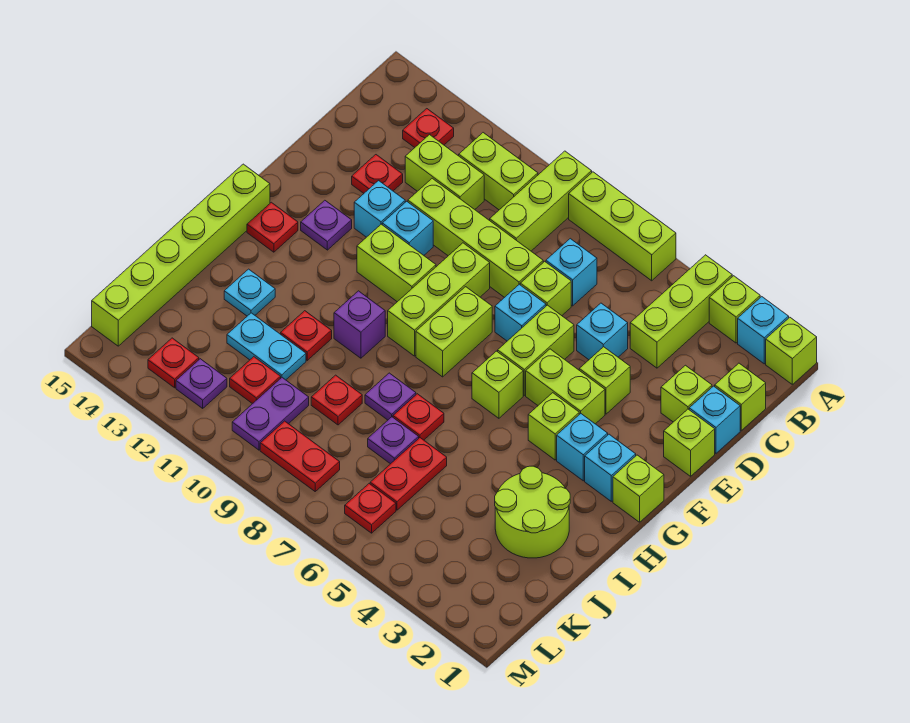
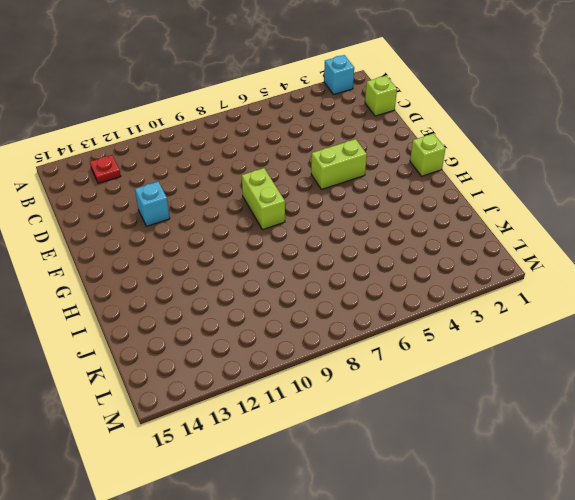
none -> lime brick A1 level 1
none -> lime brick A3 level 1
none -> lime brick A4:C4 level 1
none -> lime brick A6:A8 level 1

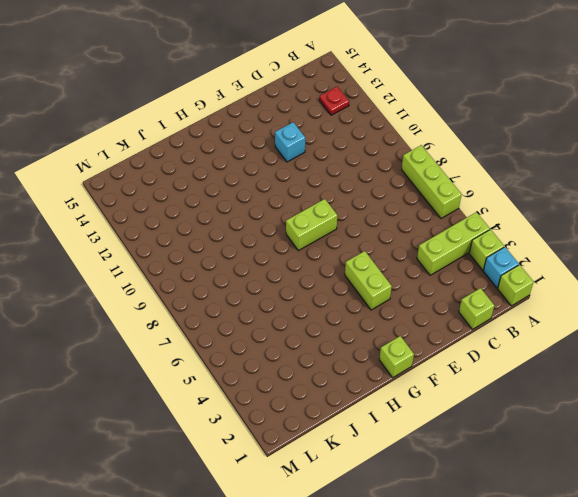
none -> lime brick A9:C9 level 1
none -> lime brick B10:B11 level 1
none -> cyan brick C7 level 1
none -> lime brick C11:C12 level 1

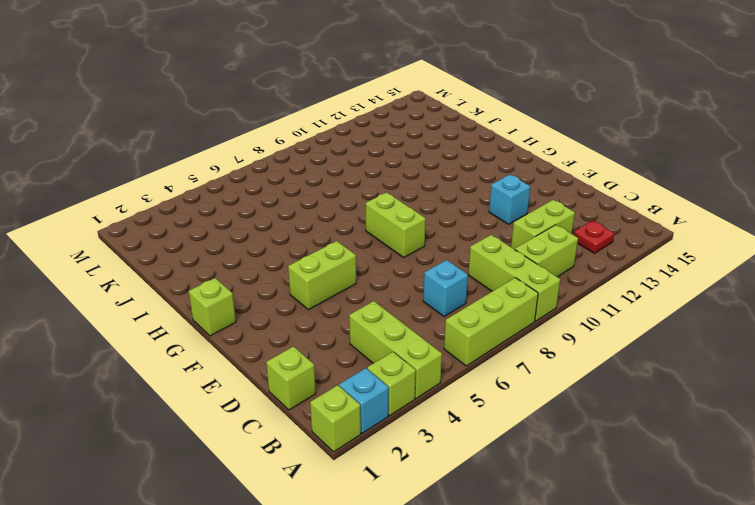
none -> cyan brick D1 level 1
none -> lime brick D2 level 1
none -> cyan brick D5 level 1
none -> lime brick D7 level 1

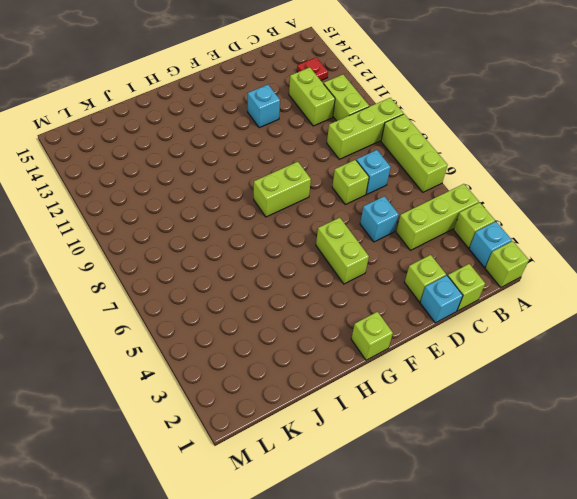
none -> lime brick D8:D11 level 1
none -> red plate D13 level 1
none -> lime brick E1 level 1
none -> lime brick E4 level 1

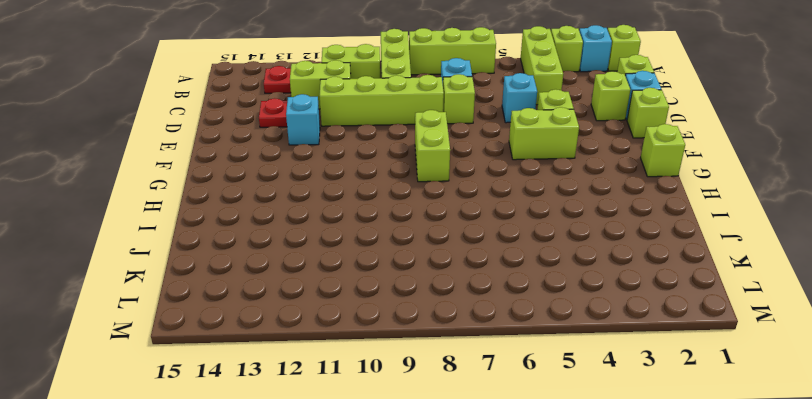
none -> lime brick E6:F6 level 1
none -> cyan brick E7 level 1
none -> lime brick E9:G9 level 1
none -> cyan brick E11 level 1

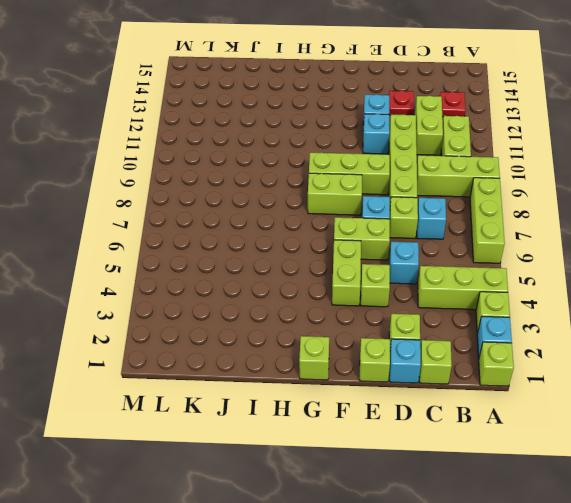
none -> lime brick F10:F11 level 1
none -> purple plate F13 level 1
none -> cyan brick G2 level 1
none -> cyan brick G3 level 1

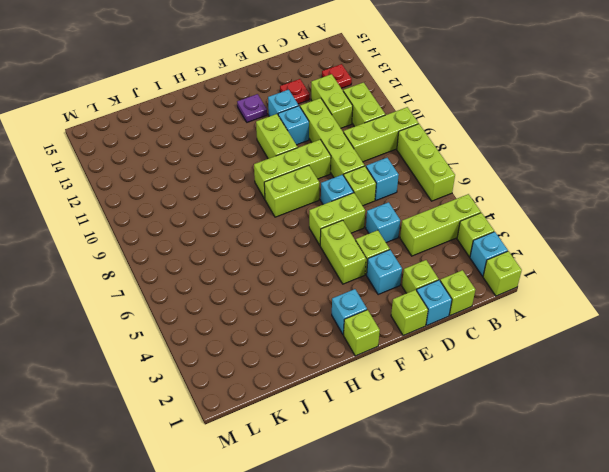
cyan brick E3 level 1 -> cyan brick G3 level 1
none -> lime brick G4 level 1
none -> lime brick G6 level 1
none -> red plate G14 level 1
none -> lime brick G15:L15 level 1

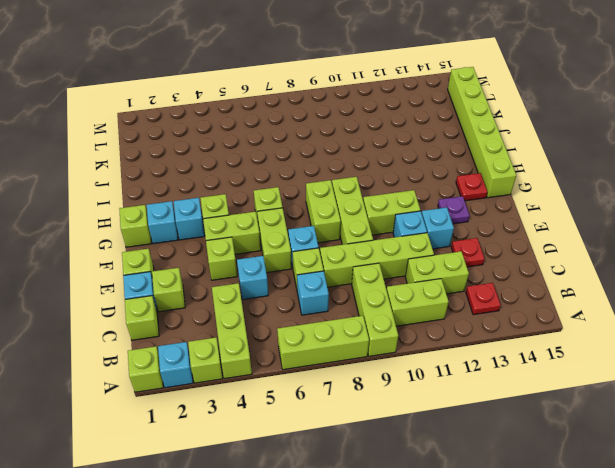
none -> purple brick H10 level 1
none -> lime round brick I2:J3 level 1
none -> red plate I7 level 1
none -> purple plate I8 level 1

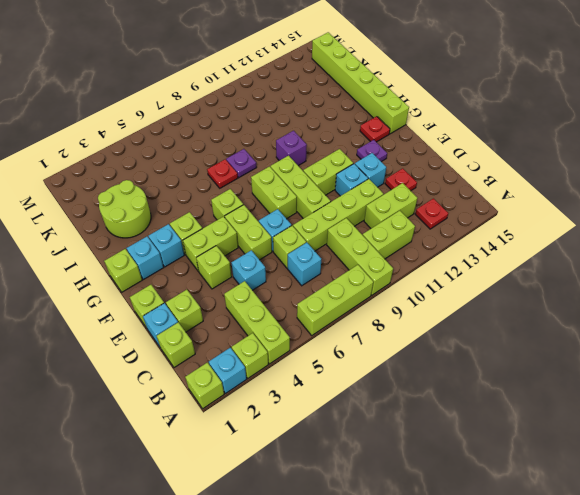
none -> red plate I11 level 1
none -> cyan plate I13 level 1
none -> red plate J6:K6 level 1
none -> purple plate J7 level 1

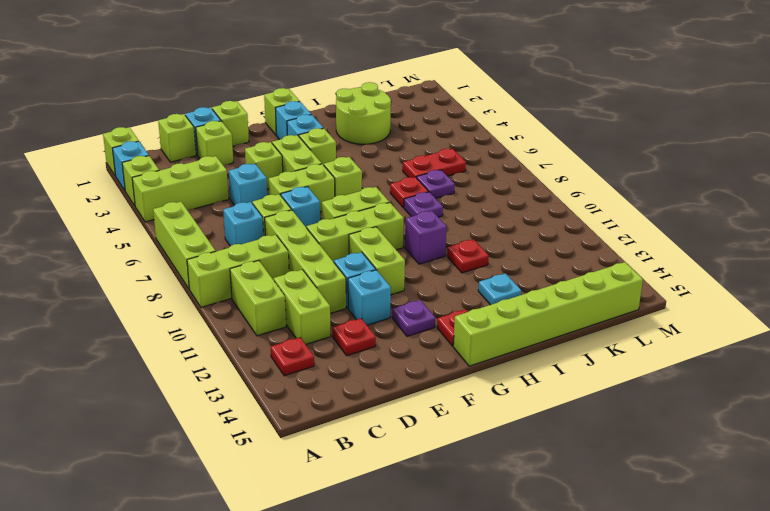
none -> red plate J9 level 1
none -> cyan plate J11:J12 level 1
none -> purple plate K10:L10 level 1
none -> red plate K11 level 1

